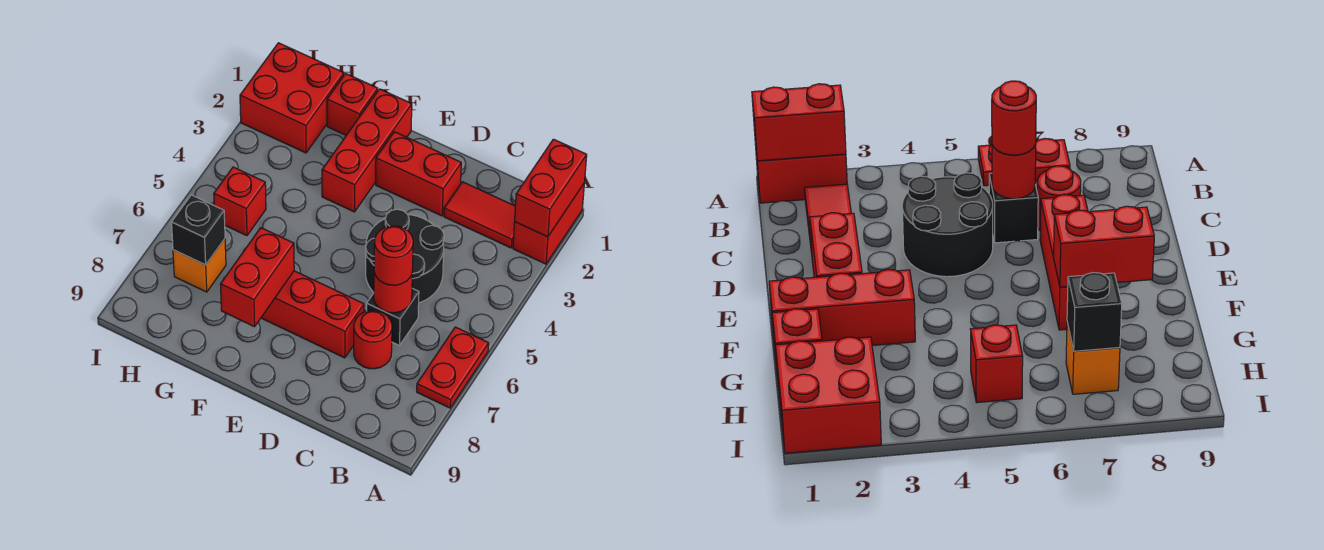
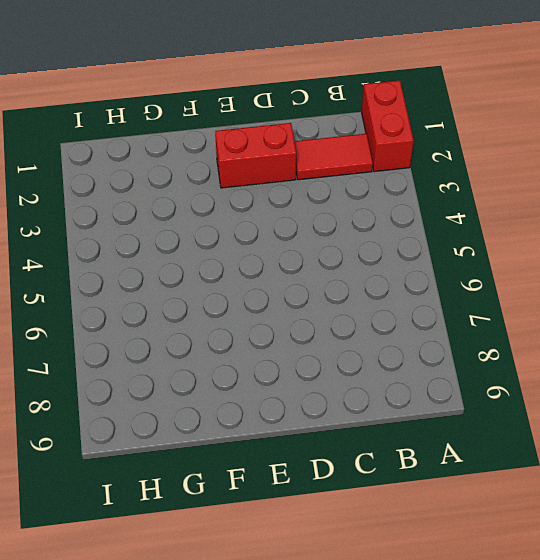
none -> red plate A6:A7 level 1
none -> black round brick C4:D5 level 1
none -> black brick C6 level 1

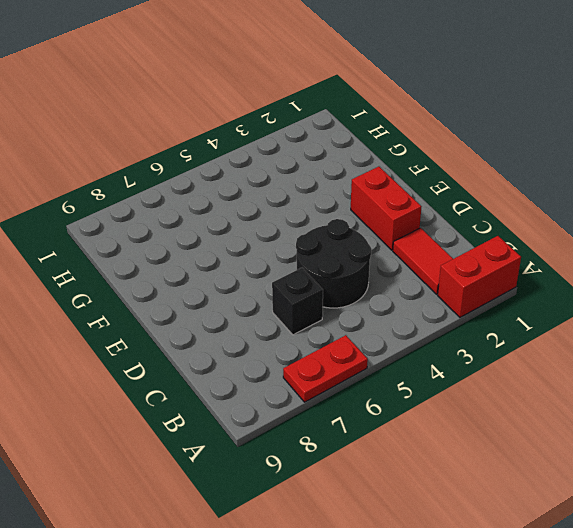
none -> red round brick C7 level 1
none -> red brick D7:F7 level 1
none -> red brick F1:F3 level 1

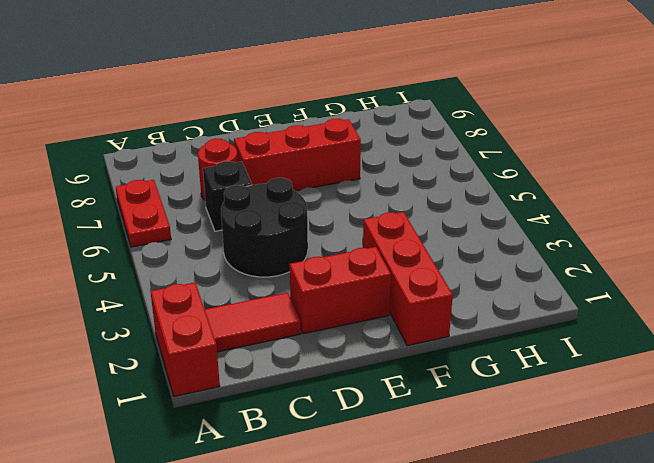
none -> red brick G1 level 1
none -> red brick H1:I2 level 1
none -> red brick H5 level 1

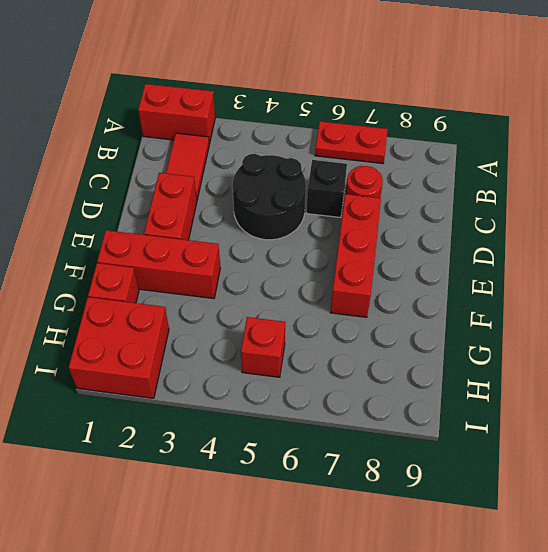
none -> orange brick H7 level 1
none -> red brick A1:A2 level 2
none -> red round brick C6 level 2

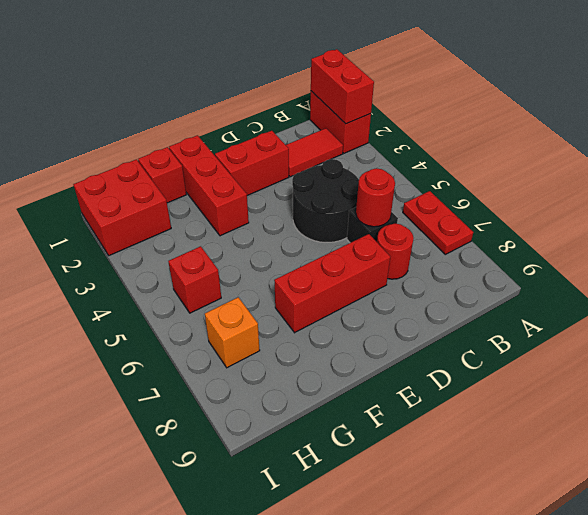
none -> red brick F7:F8 level 2
none -> black brick H7 level 2
none -> red round brick C6 level 3

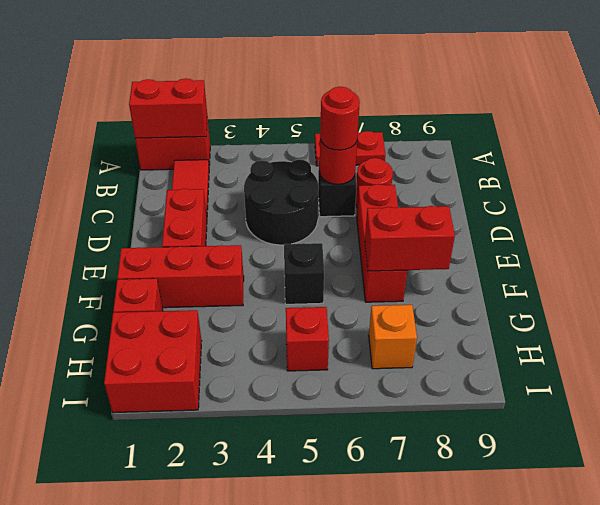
black brick F5 level 1 -> black brick H7 level 2

